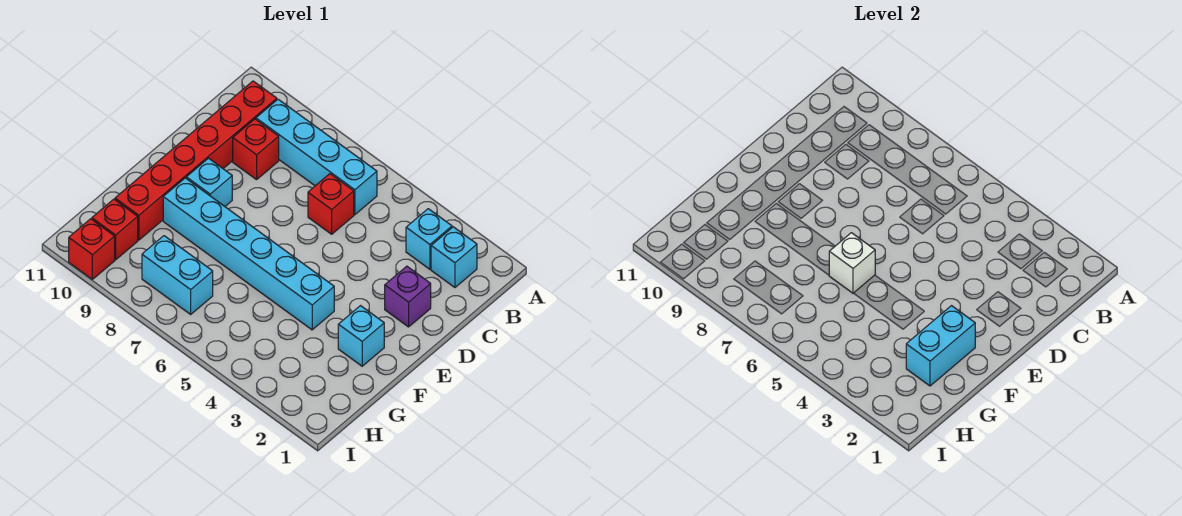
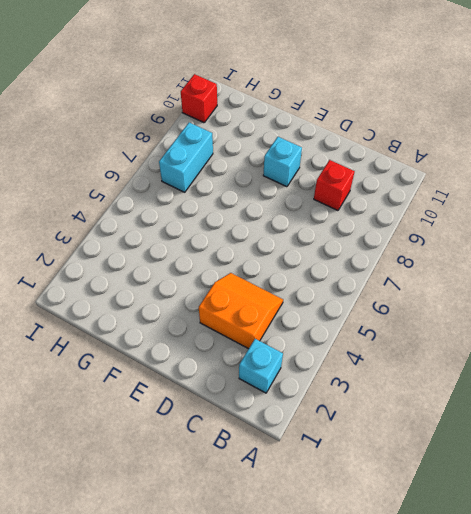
orange slope C3:D4 level 1 top 3 -> none
none -> cyan brick B3 level 1
none -> cyan brick B6:B9 level 1
none -> red brick B10:G10 level 1

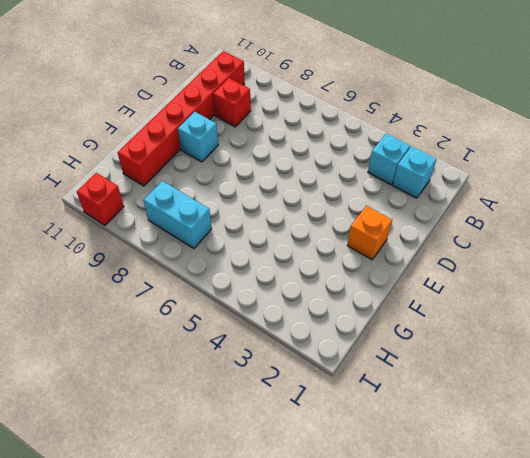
orange brick E2 level 1 -> none
none -> cyan brick B6:B9 level 1
none -> red brick C6 level 1
none -> purple brick D2 level 1

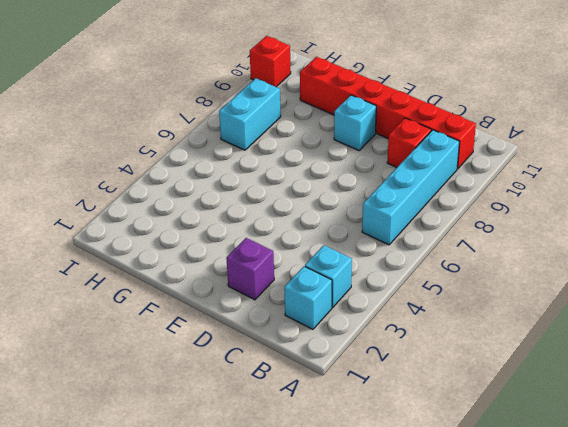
none -> red brick C6 level 1
none -> cyan brick F2 level 1
none -> cyan brick F4:F9 level 1

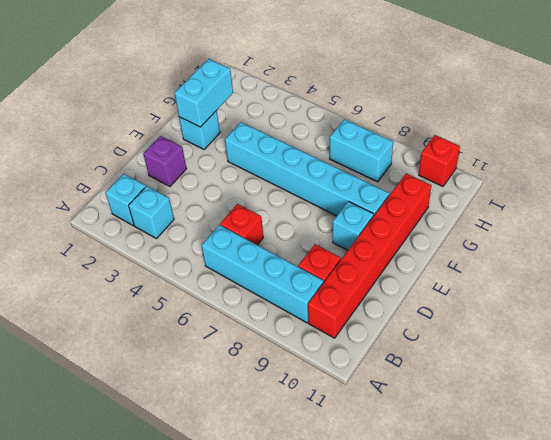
none -> red brick H10 level 1
none -> white brick F6 level 2

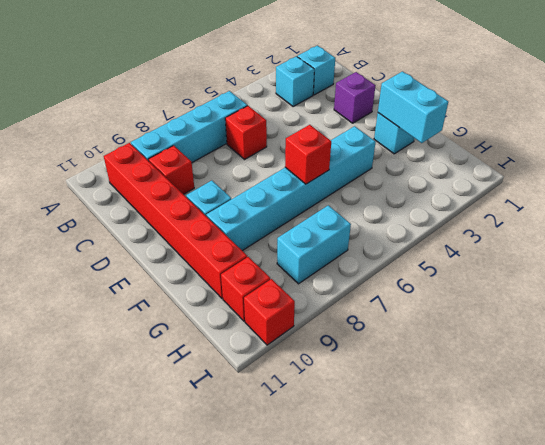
red brick F6 level 2 -> white brick F6 level 2

